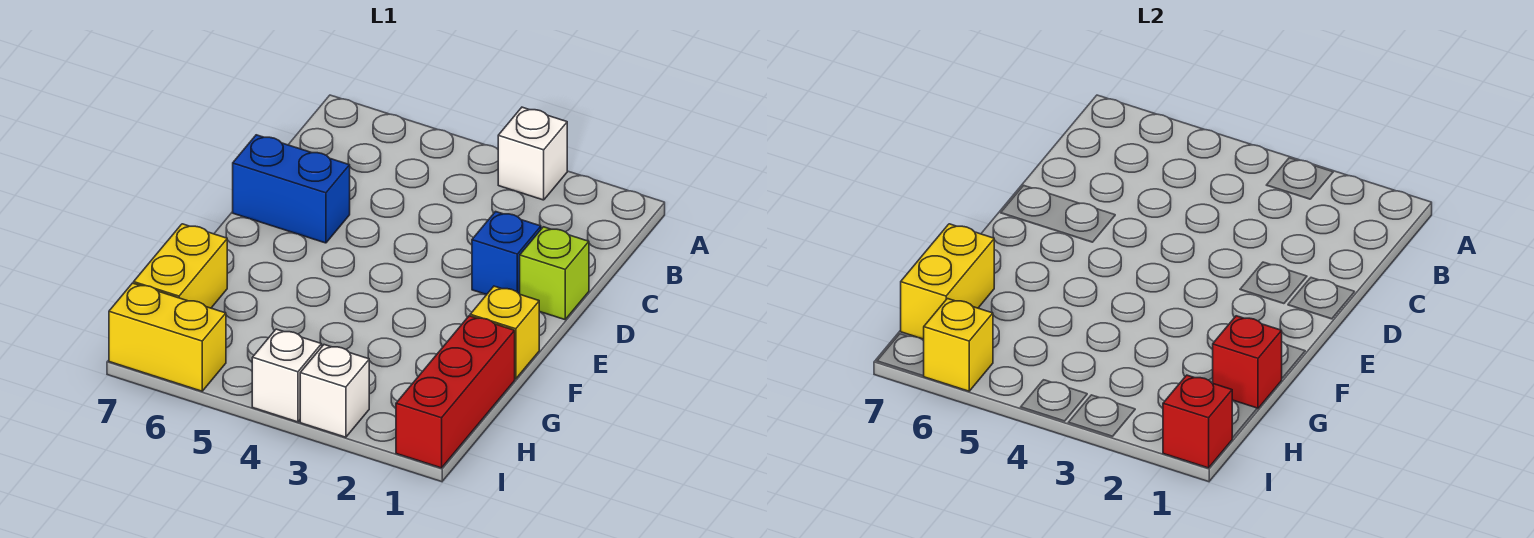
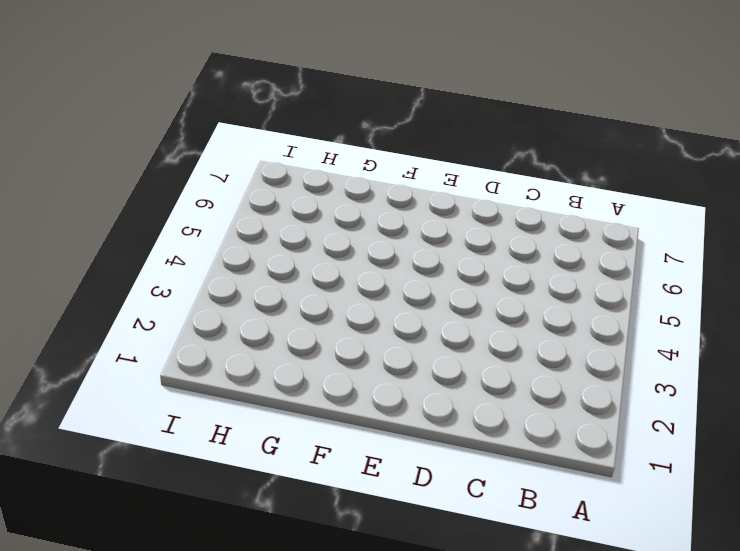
none -> white brick A3 level 1
none -> lime brick D1 level 1
none -> blue brick D2 level 1

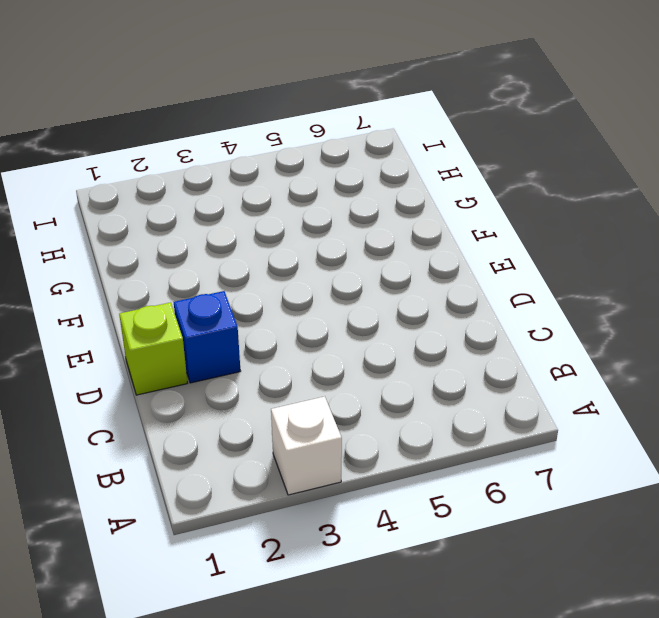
none -> blue brick D6:D7 level 1
none -> yellow brick F1 level 1
none -> red brick G1:I1 level 1

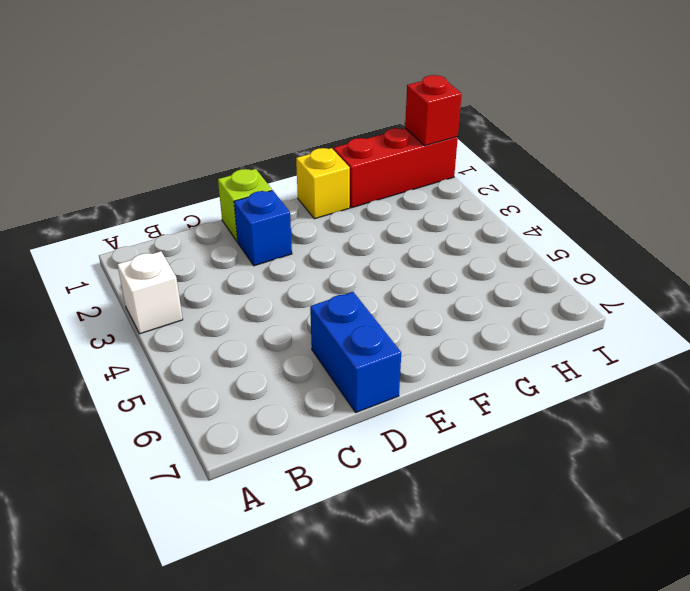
none -> yellow brick G7:H7 level 1
none -> white brick I3 level 1
none -> white brick I4 level 1

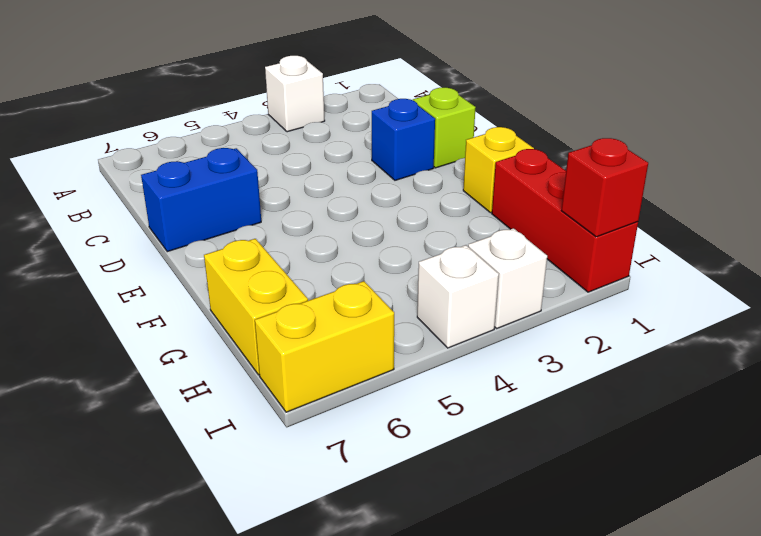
none -> red brick G1 level 2
none -> yellow brick G7:H7 level 2
none -> yellow brick I6 level 2

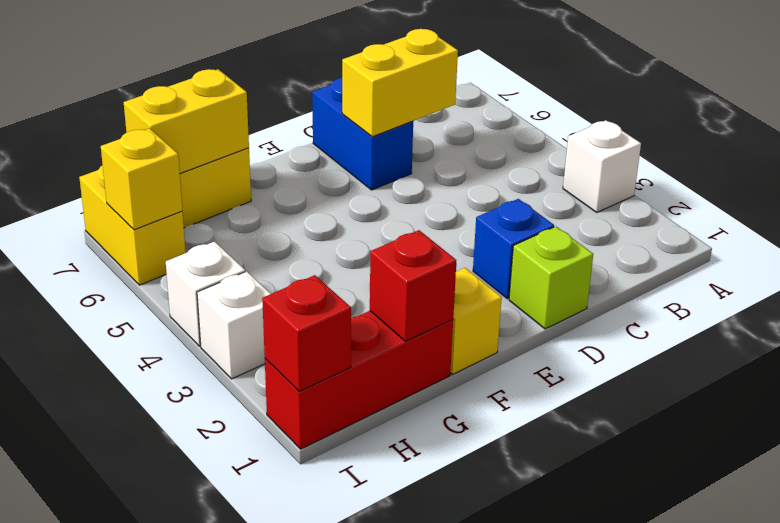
yellow brick C6:D6 level 2 -> none

